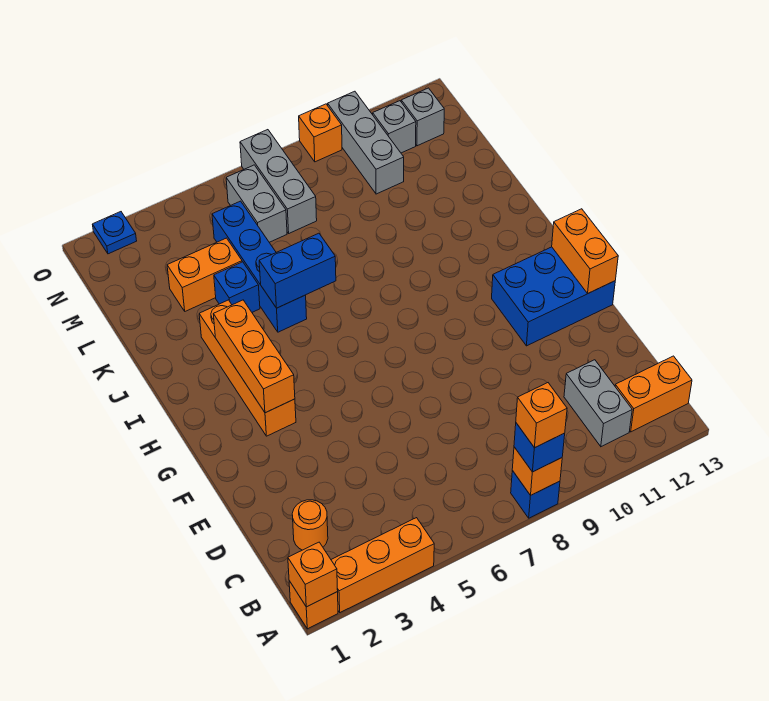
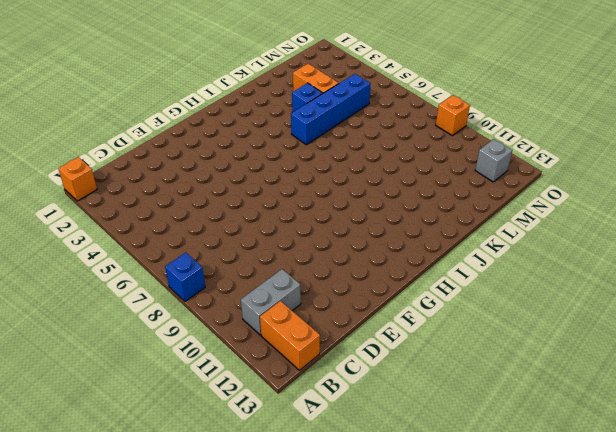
none -> orange brick A2:A4 level 1
none -> orange round brick C2 level 1
none -> blue brick F11:G13 level 1

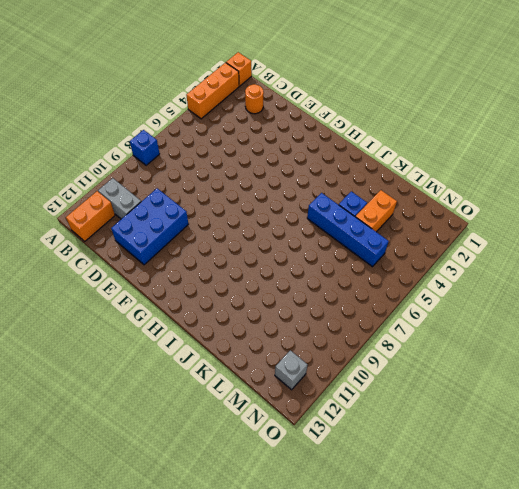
blue brick D10:E12 level 1 -> blue brick F11:G13 level 1
none -> orange brick G3:J3 level 1
none -> grey brick M6:N6 level 1
none -> grey brick M7:O7 level 1

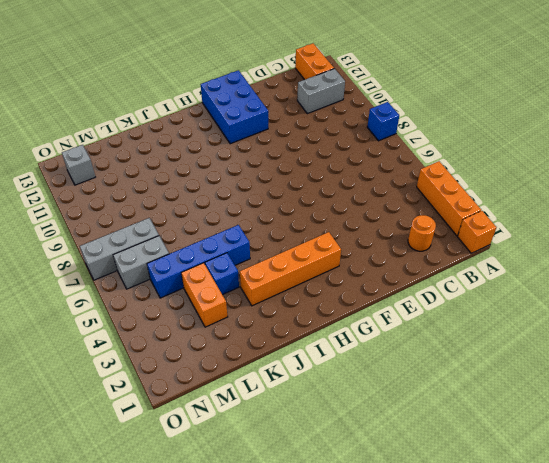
none -> grey brick M10:O10 level 1
none -> grey brick N11 level 1
none -> blue plate O2 level 1

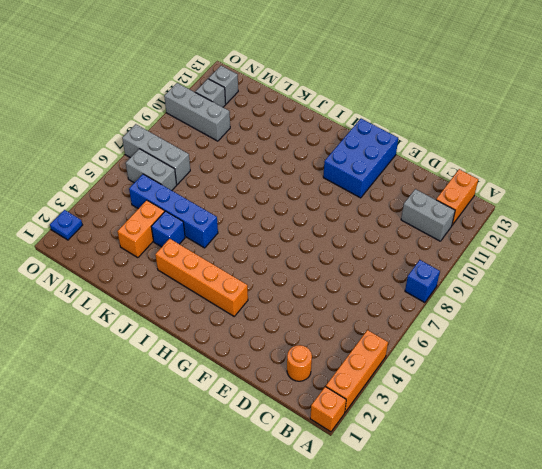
none -> orange brick O9 level 1
none -> orange brick A1 level 2
none -> orange brick A8 level 2

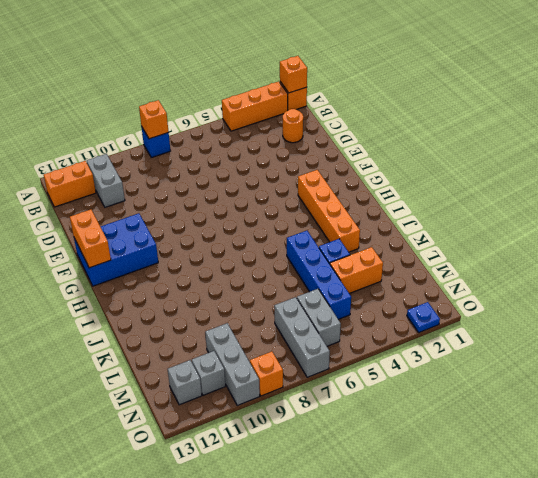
none -> orange brick G3:I3 level 2
none -> blue brick J5:J6 level 2
none -> blue brick A8 level 3

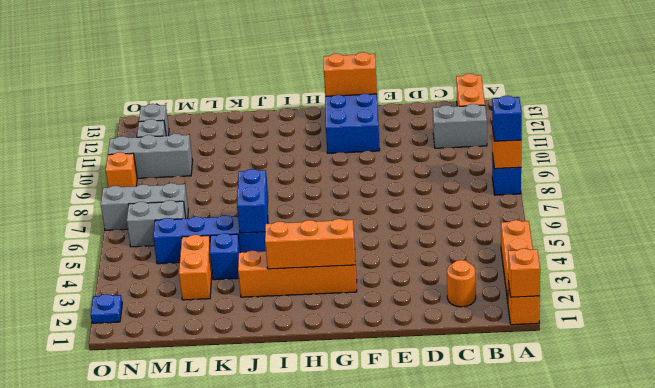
none -> orange brick A8 level 4

